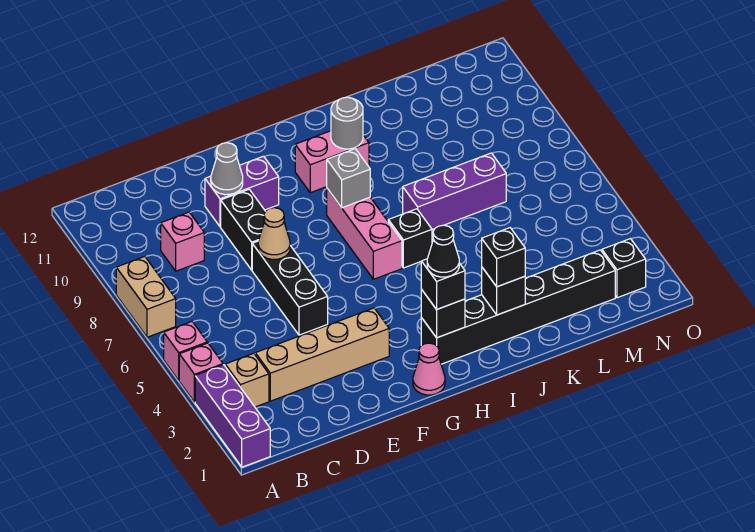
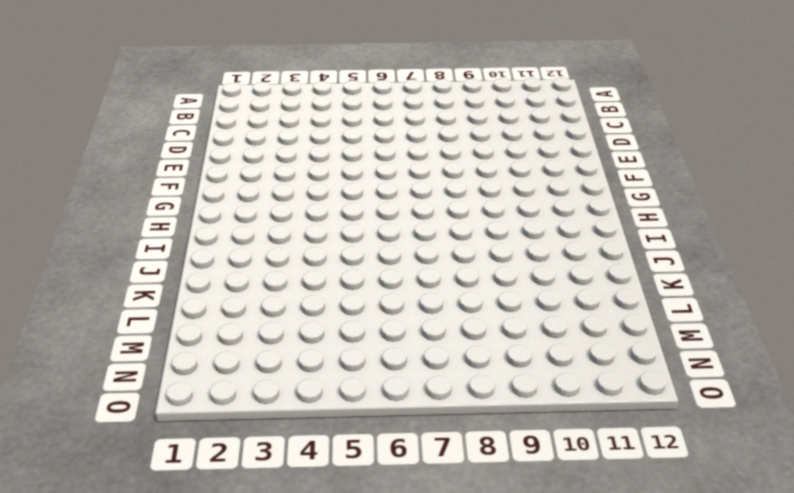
none -> purple brick A1:A3 level 1
none -> pink brick A4 level 1
none -> pink brick A5 level 1

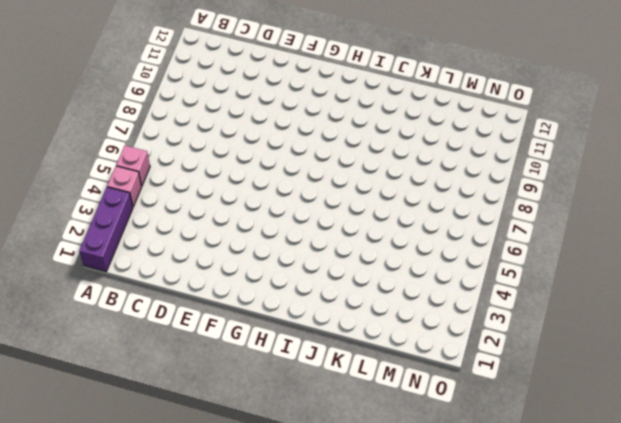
none -> tan brick A7:A8 level 1
none -> tan brick B3 level 1
none -> tan brick C3:F3 level 1

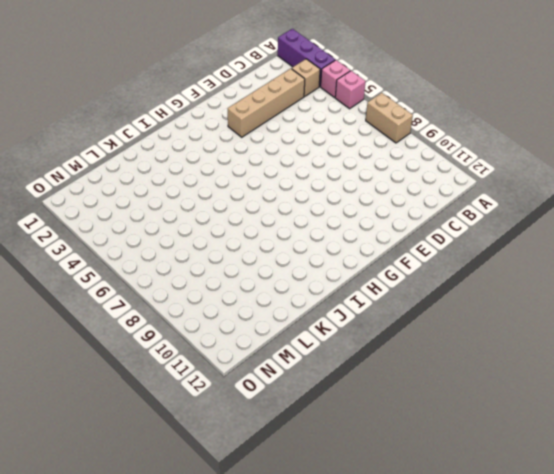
none -> pink brick C9 level 1
none -> black brick E5:E7 level 1
none -> black brick E8:E9 level 1

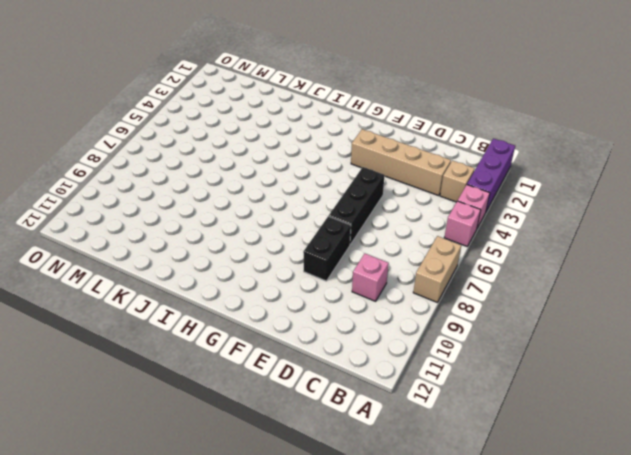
none -> purple brick E10:F10 level 1
none -> pink cone G1 level 1
none -> black brick H2:M2 level 1

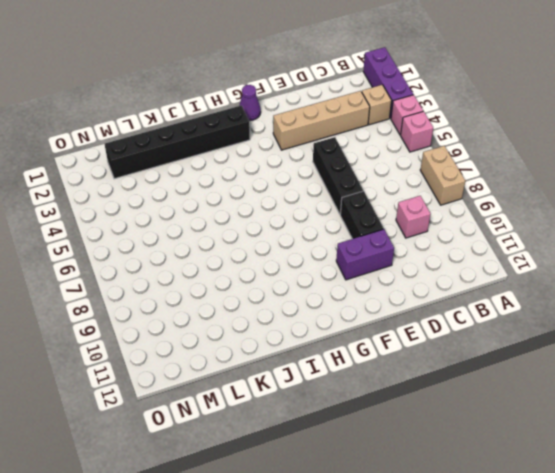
purple cone G1 level 1 -> pink cone G1 level 1
none -> pink brick H6:H8 level 1
none -> pink brick H10:I10 level 1
none -> black brick I6 level 1

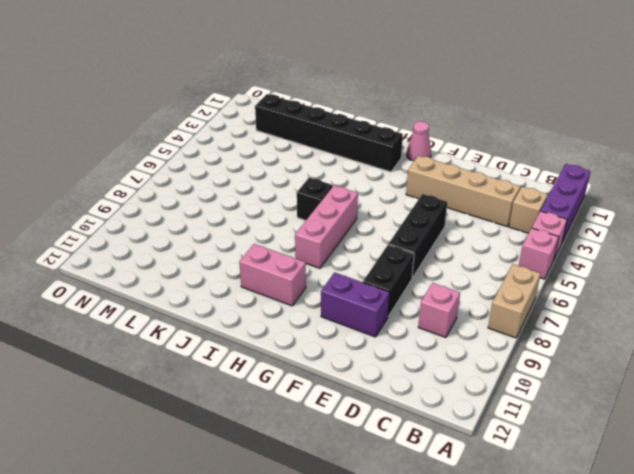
none -> purple brick J7:L7 level 1
none -> black brick N2 level 1
none -> tan cone E7 level 2

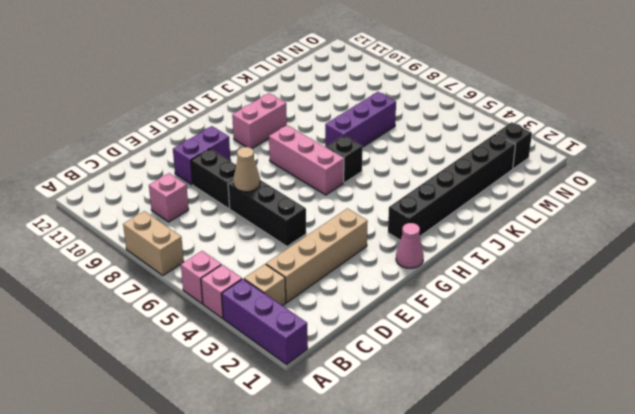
none -> grey cone E10 level 2
none -> black brick H2 level 2
none -> grey brick H8 level 2

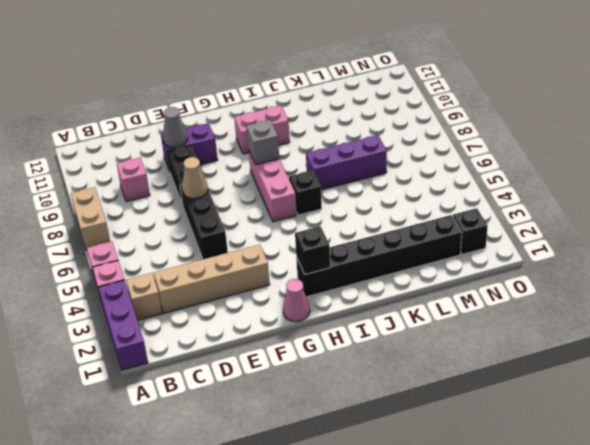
none -> grey round brick I10 level 2
none -> black brick J2 level 2
none -> black brick H2 level 3

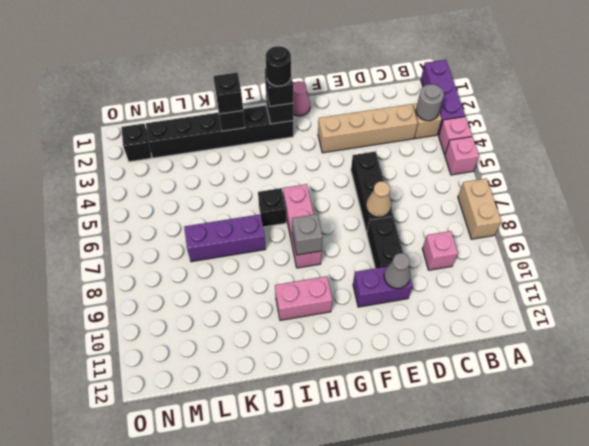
grey round brick B3 level 2 -> grey round brick I10 level 2
black round brick H2 level 4 -> black cone H2 level 4

